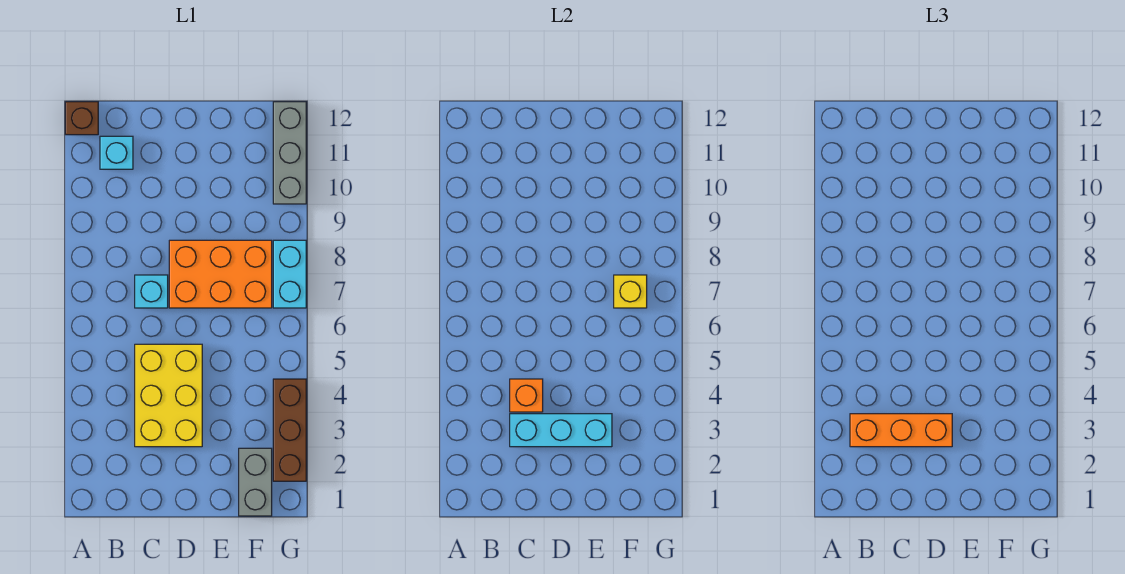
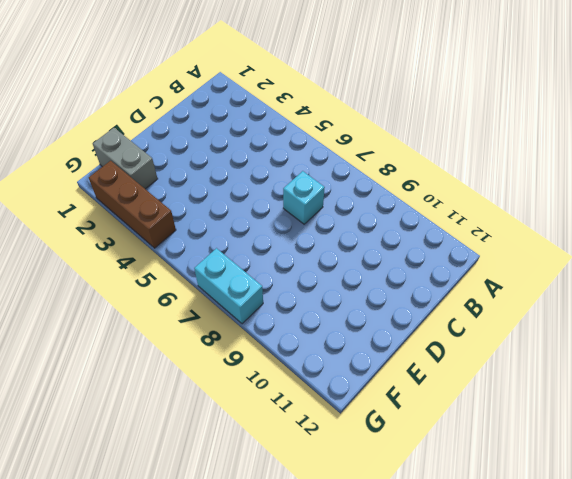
none -> brown brick A12 level 1
none -> cyan brick B11 level 1
none -> yellow brick C3:D5 level 1

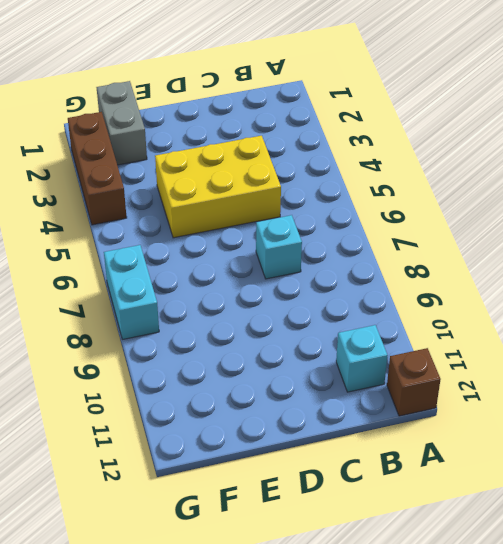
yellow brick C4:E5 level 1 -> yellow brick C3:D5 level 1
none -> orange brick D7:F8 level 1
none -> grey brick G10:G12 level 1
none -> cyan brick C3:E3 level 2

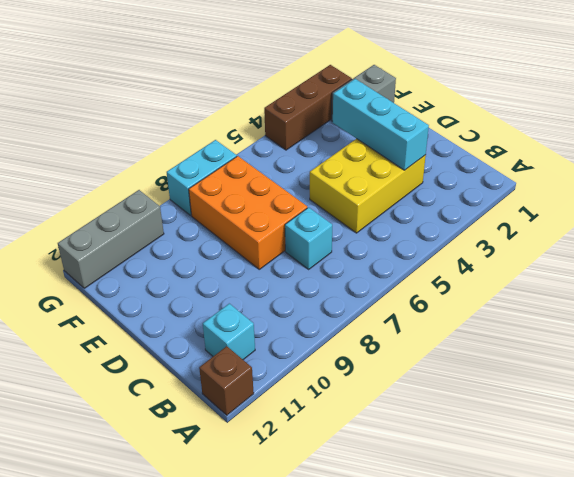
none -> orange brick C4 level 2
none -> yellow brick F7 level 2
none -> orange brick B3:D3 level 3

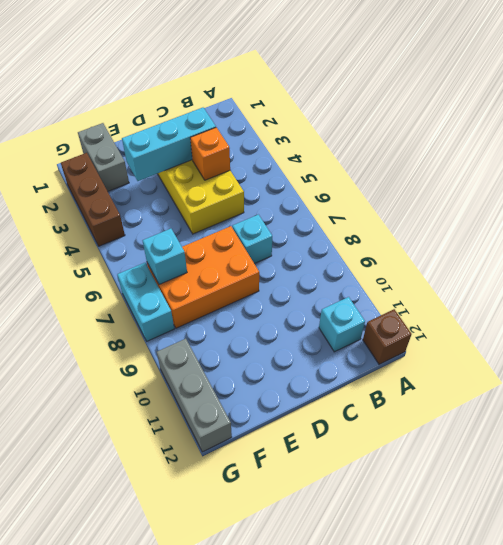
cyan brick F7 level 2 -> yellow brick F7 level 2
none -> orange brick B3:D3 level 3

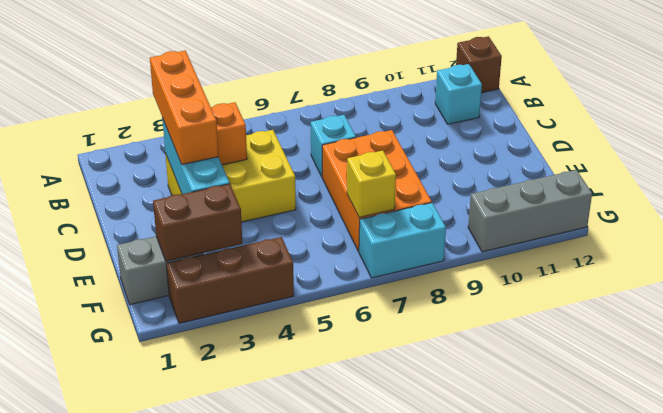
brown brick F2:F3 level 2 -> none

